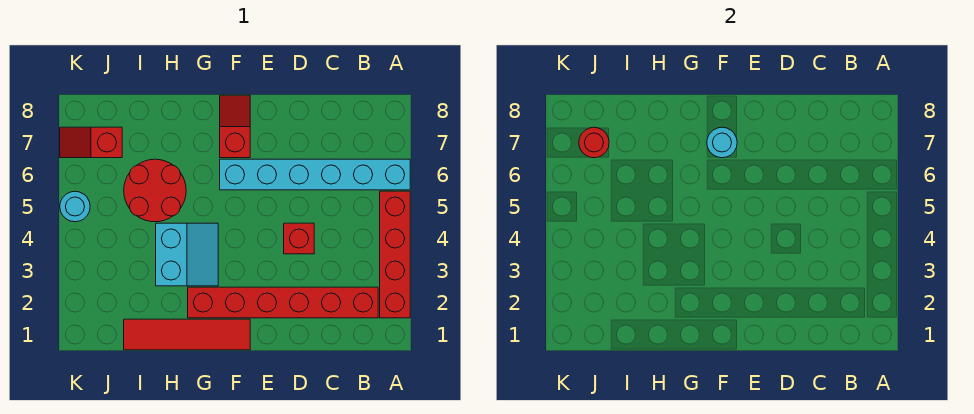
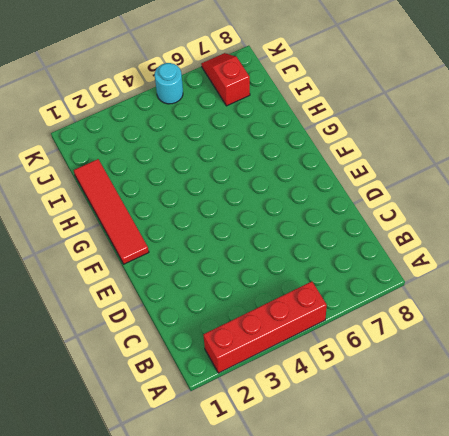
none -> cyan brick A6:F6 level 1
none -> red brick B2:G2 level 1
none -> red brick D4 level 1

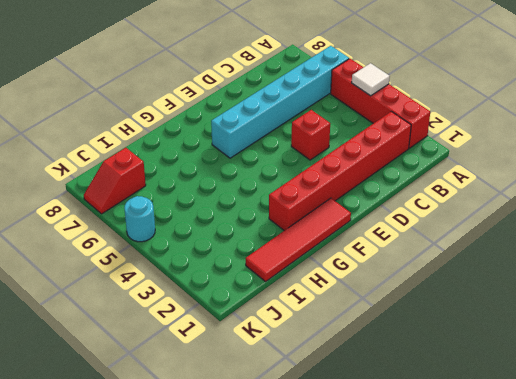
white tile A4 level 2 -> none
none -> red slope F7:F8 level 1 top 7
none -> cyan slope G3:H4 level 1 top H
none -> red round brick H5:I6 level 1

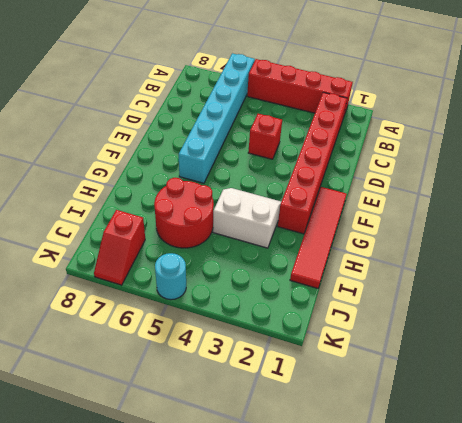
white slope G3:H4 level 1 top H -> cyan slope G3:H4 level 1 top H
none -> red slope F7:F8 level 1 top 7
none -> cyan round brick F7 level 2
none -> red round brick J7 level 2

